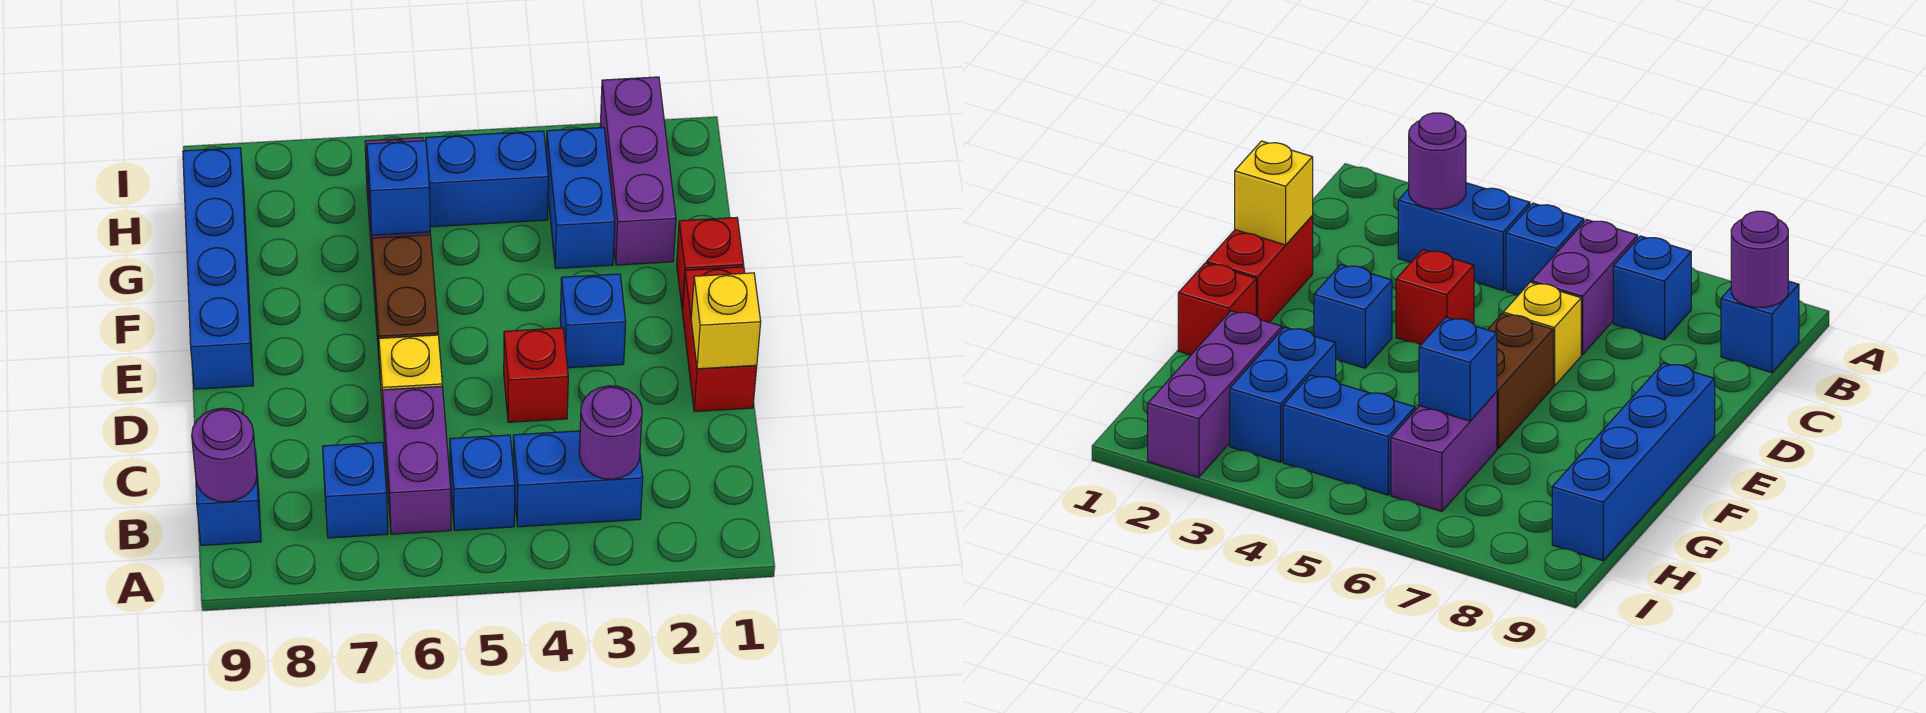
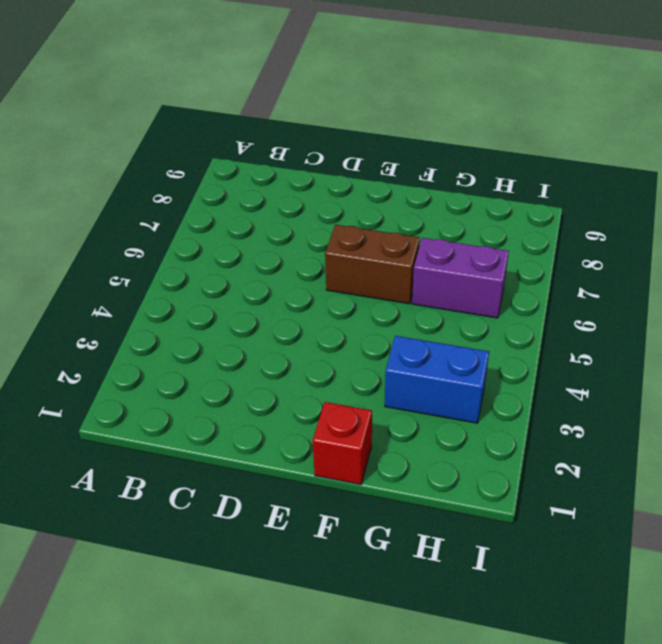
none -> blue brick B3:B4 level 1
none -> blue brick B5 level 1
none -> purple brick B6:C6 level 1

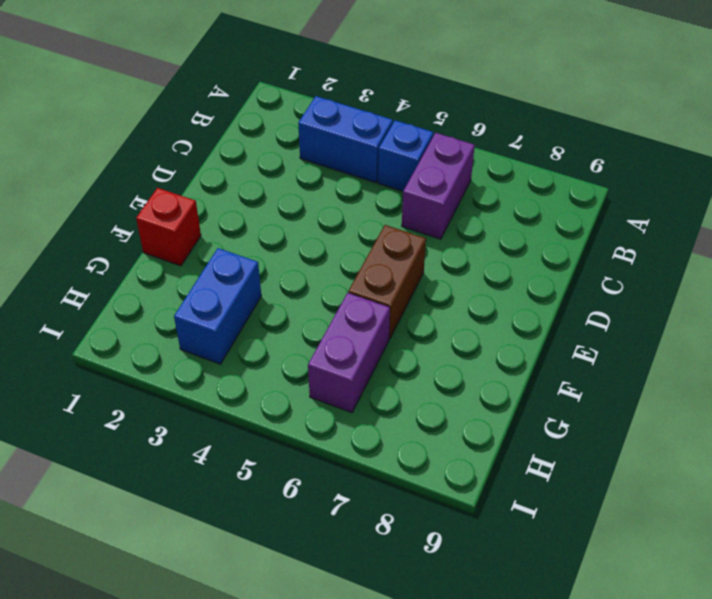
none -> blue brick B7 level 1
none -> blue brick B9 level 1
none -> red brick D1:E1 level 1

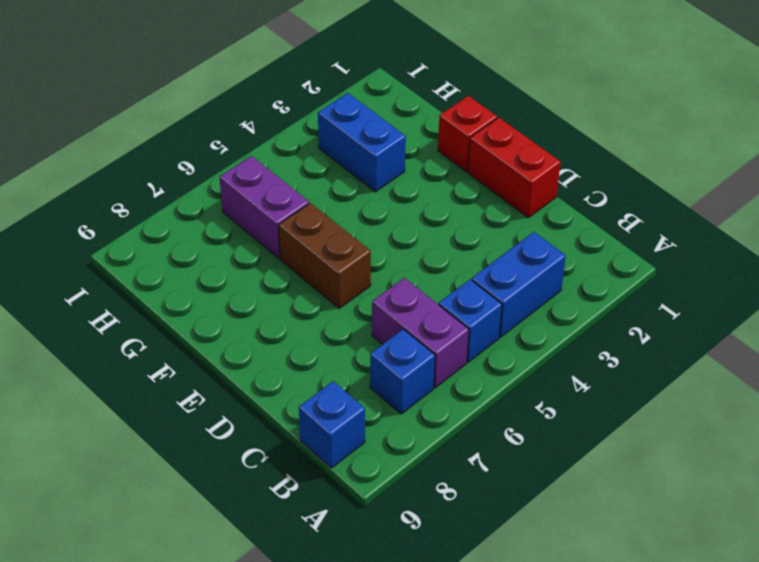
none -> red brick D4 level 1
none -> yellow brick D6 level 1
none -> blue brick E3 level 1

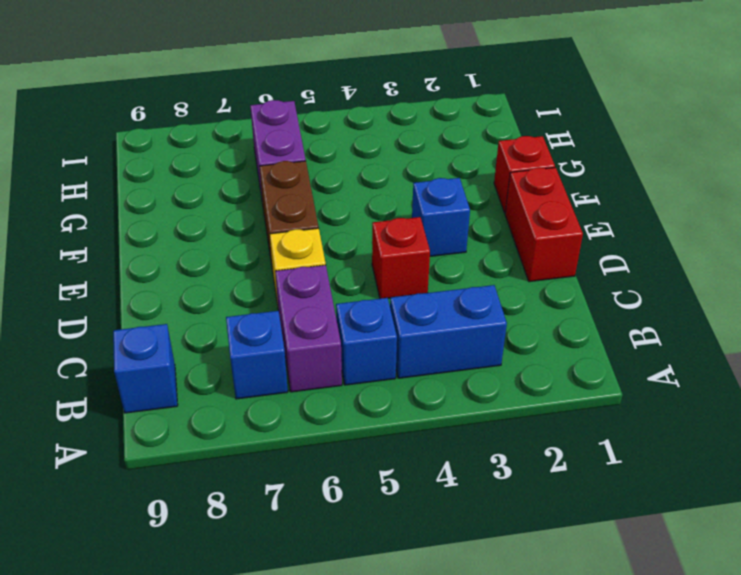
none -> blue brick E9:H9 level 1
none -> purple brick G2:I2 level 1
none -> blue brick G3:H3 level 1

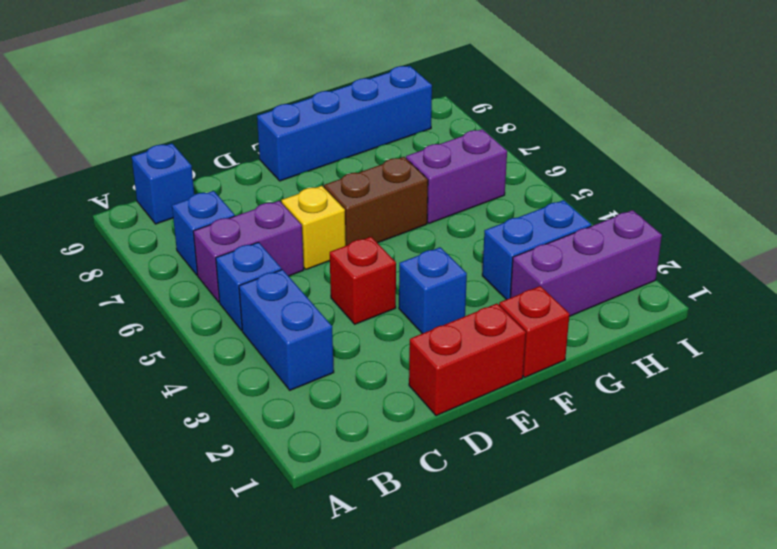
none -> blue brick H4:H5 level 1
none -> purple round brick B3 level 2
none -> purple round brick B9 level 2

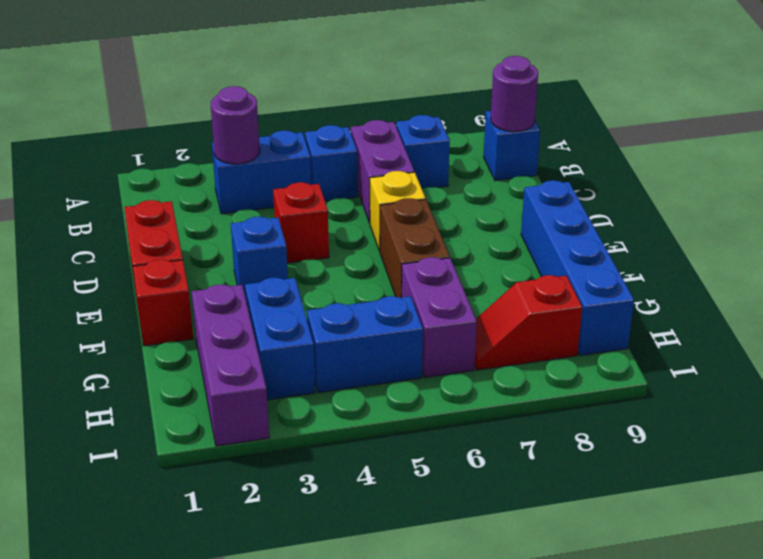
red slope H7:H8 level 1 top 8 -> none
none -> yellow brick D1 level 2
none -> blue brick G6 level 2

